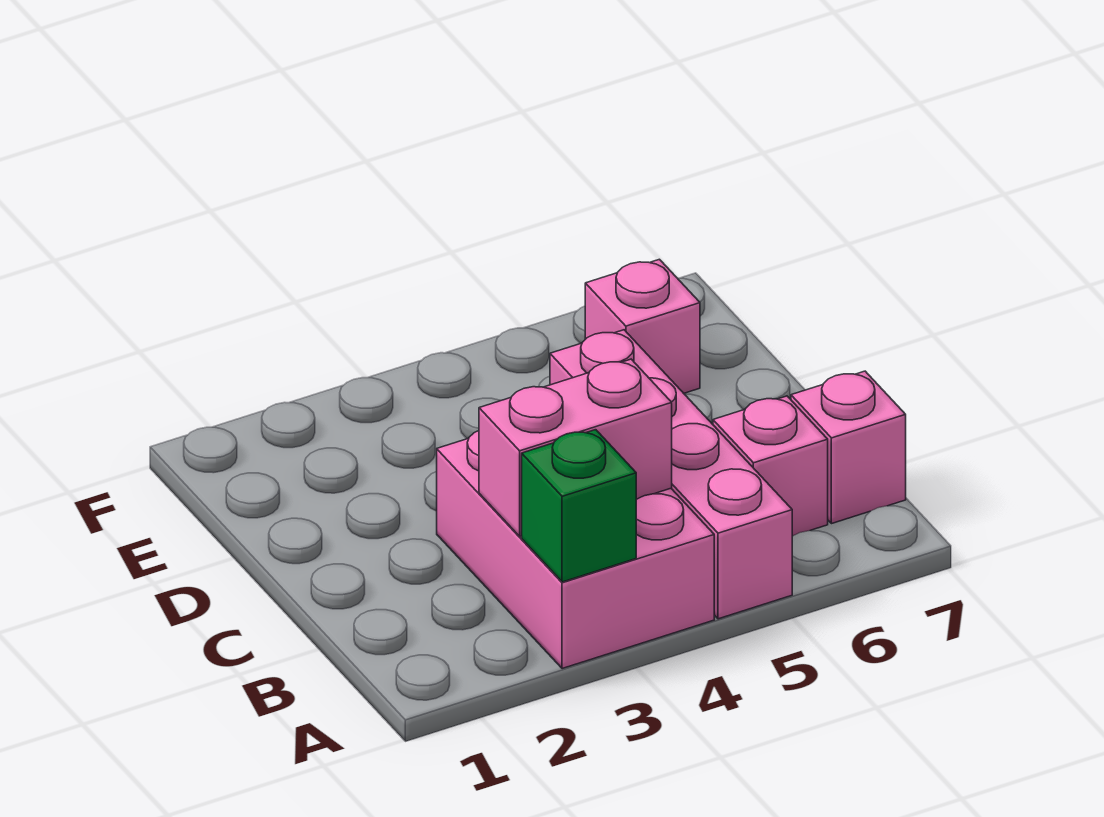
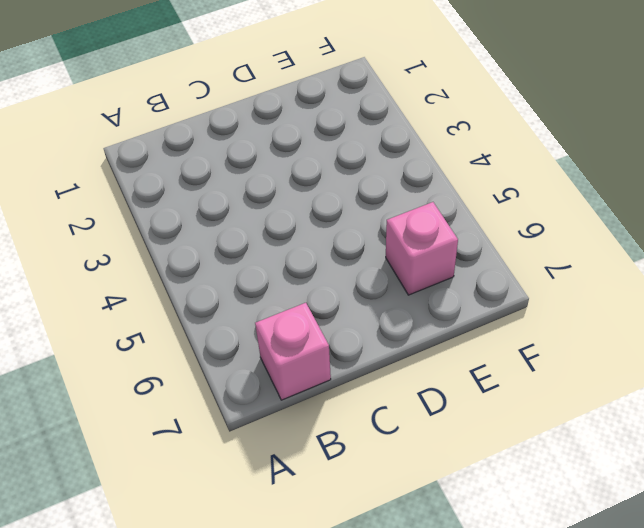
none -> pink brick A3:C4 level 1
none -> pink brick A5:D5 level 1

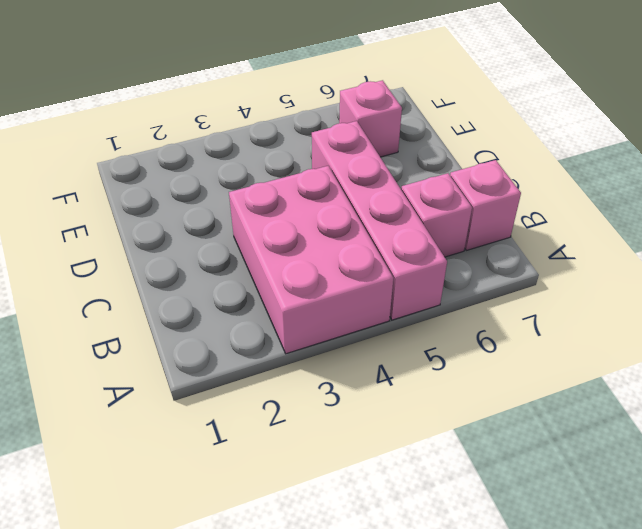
none -> green brick A3 level 2
none -> pink brick B3:B4 level 2

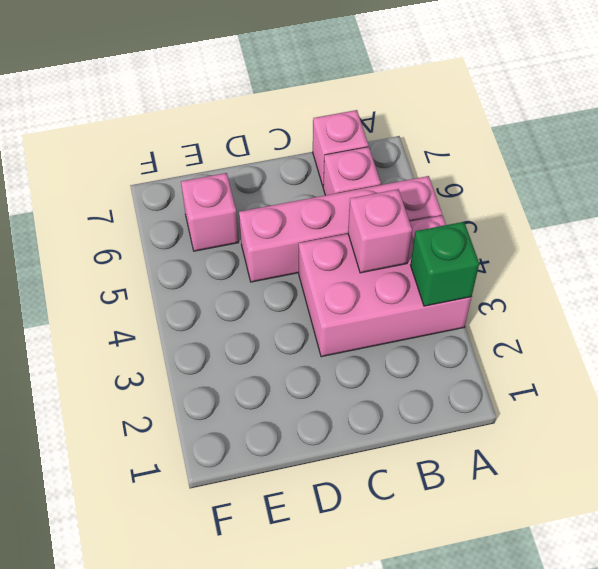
pink brick B4 level 2 -> pink brick B3:B4 level 2

